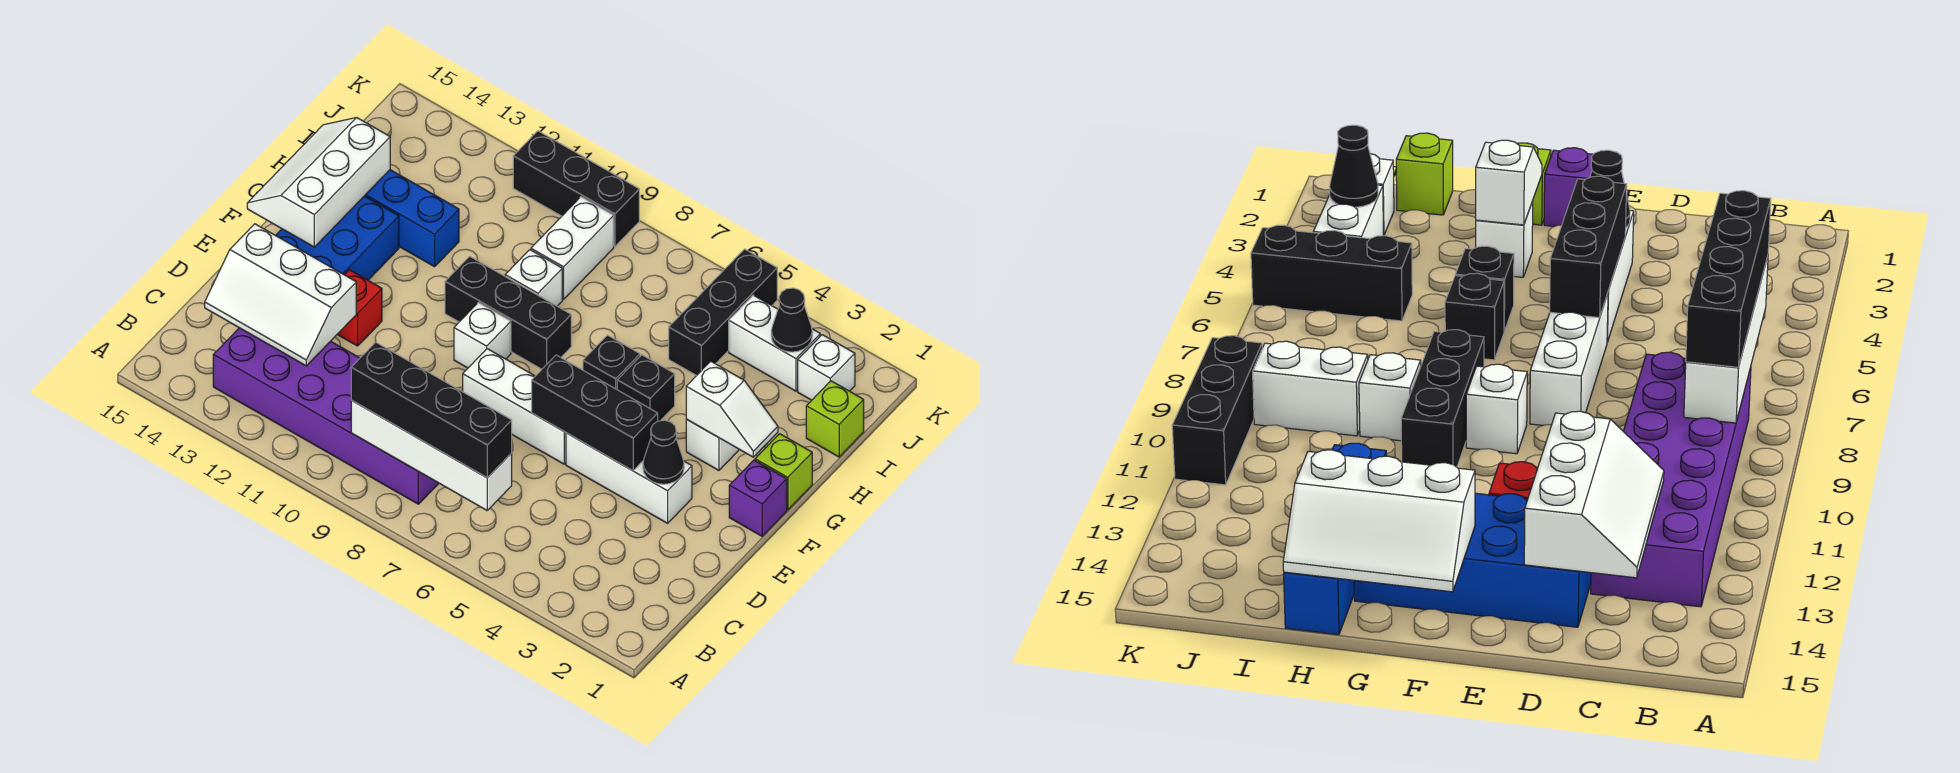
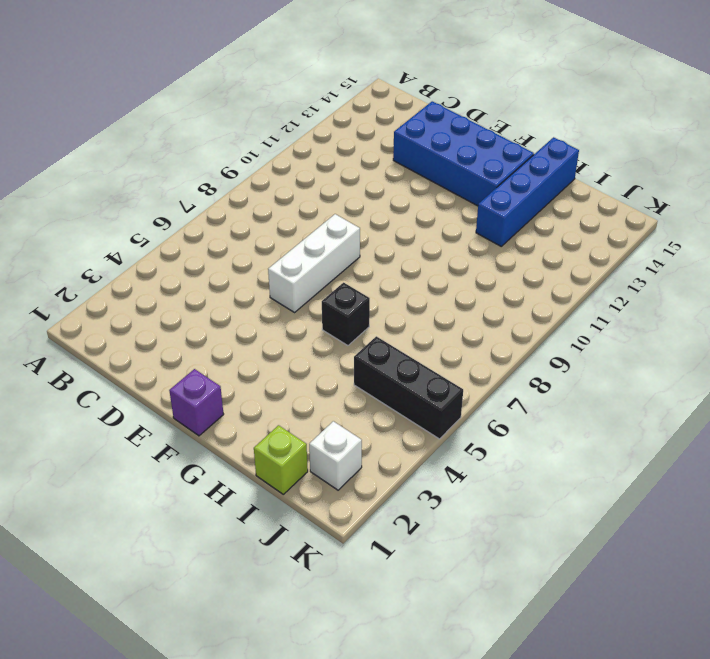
none -> purple brick B8:C13 level 1
none -> white brick E3:E5 level 1
none -> red brick E12 level 1

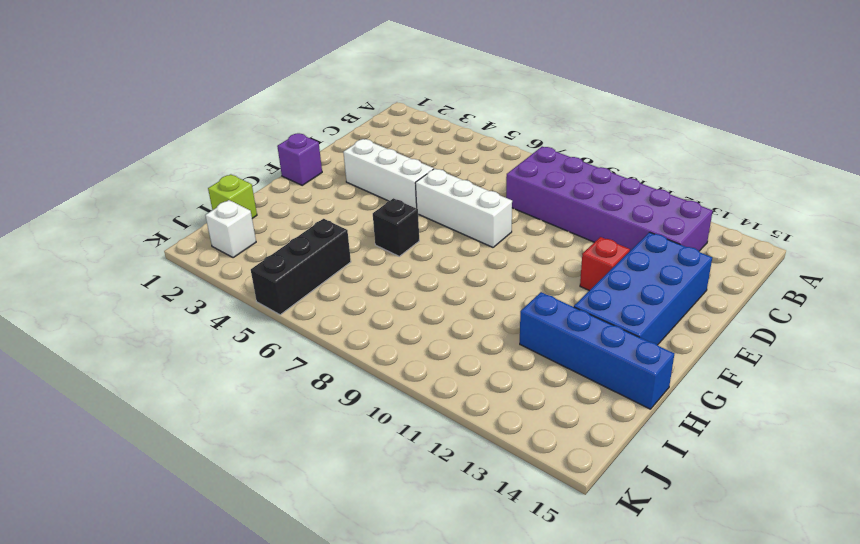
none -> white brick F9 level 1
none -> lime brick G1 level 1
none -> white brick G3 level 1

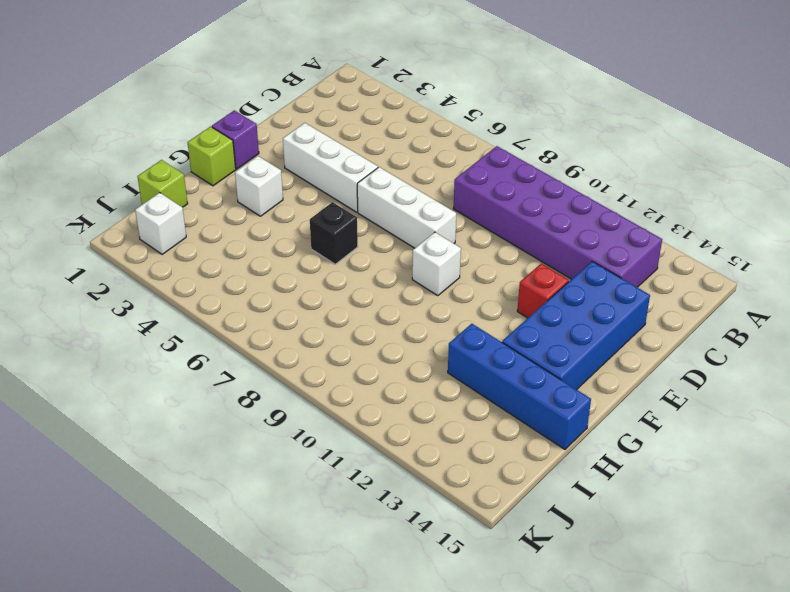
none -> black brick G5 level 1
none -> black brick G8:G10 level 1
none -> white brick H9 level 1

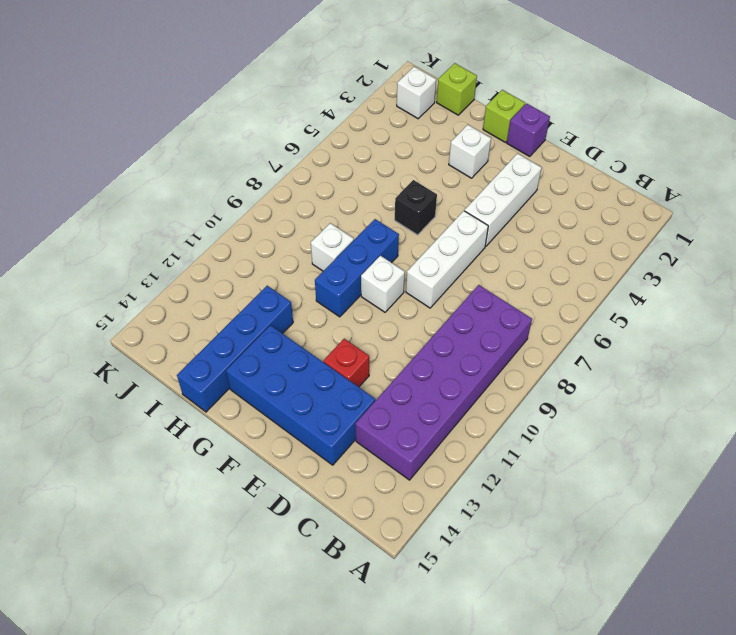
blue brick G8:G10 level 1 -> black brick G8:G10 level 1
none -> black brick G5 level 1
none -> black brick I5:K5 level 1
none -> white brick I9:J9 level 1

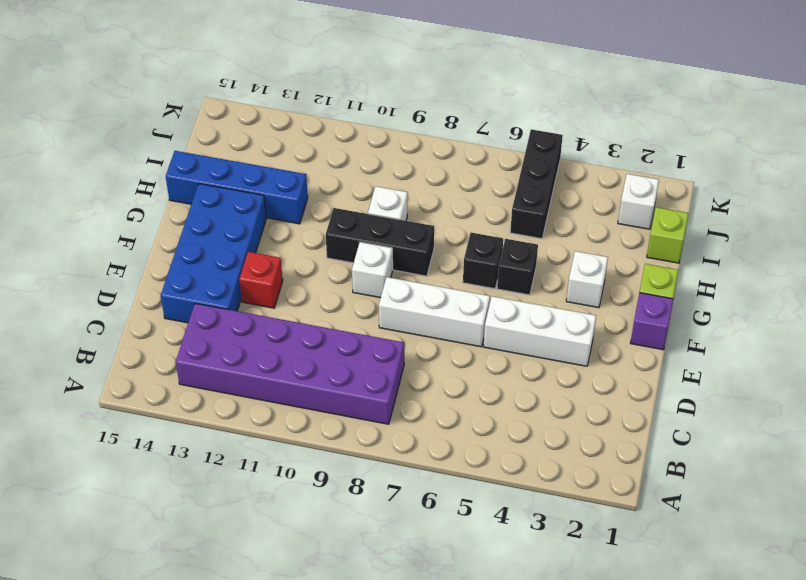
none -> white brick I9:J9 level 1
none -> white brick J3:J4 level 1
none -> black brick K9:K11 level 1

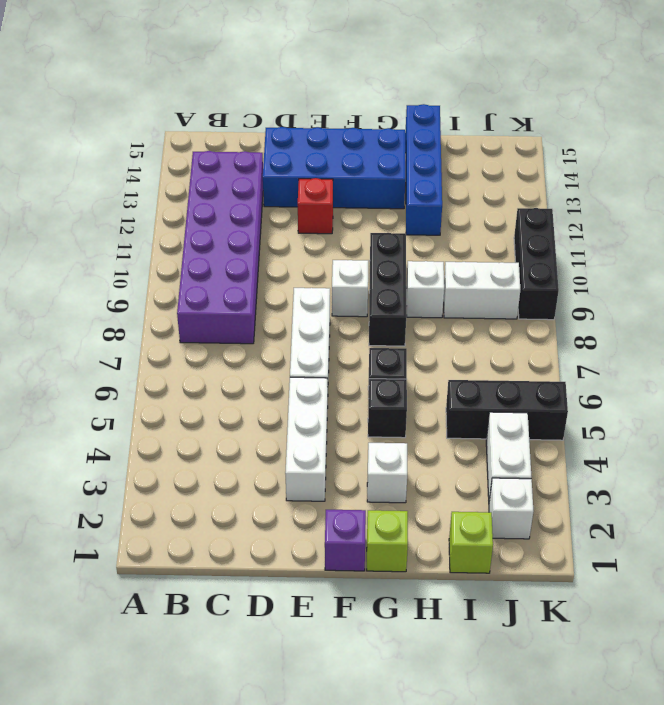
none -> white brick B6:B9 level 2
none -> white slope C12:D14 level 2 top D
none -> black cone E3 level 2

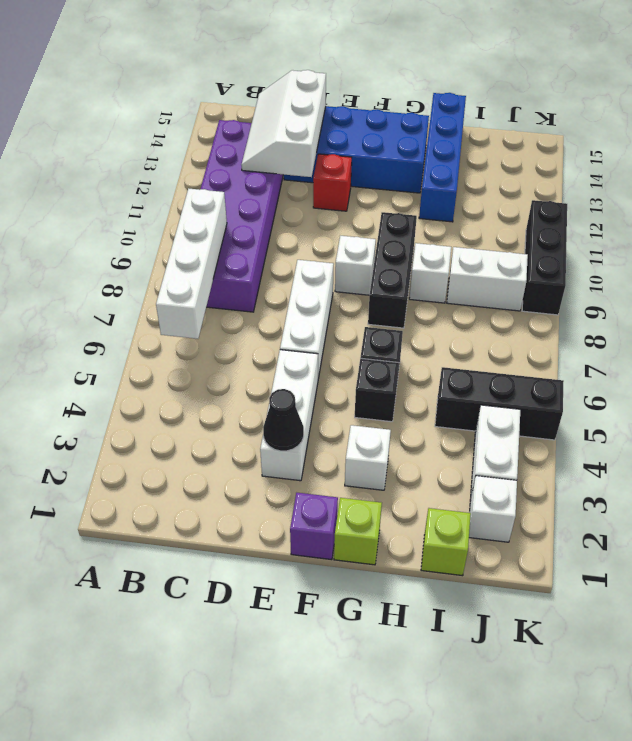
none -> black brick E4:E6 level 2
none -> white slope F14:H15 level 2 top 14
none -> white slope G2:G3 level 2 top 3

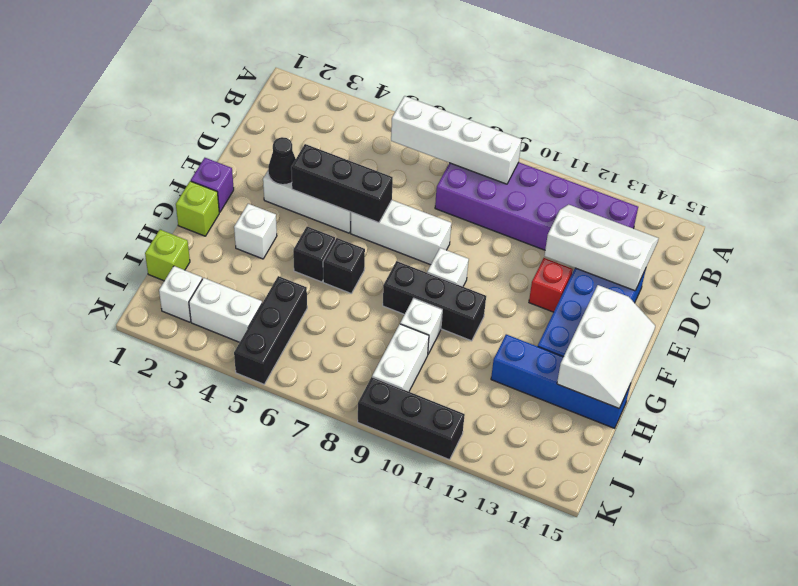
none -> white slope G2:G3 level 2 top 3
none -> black cone J3 level 2
none -> black brick B6:B9 level 3

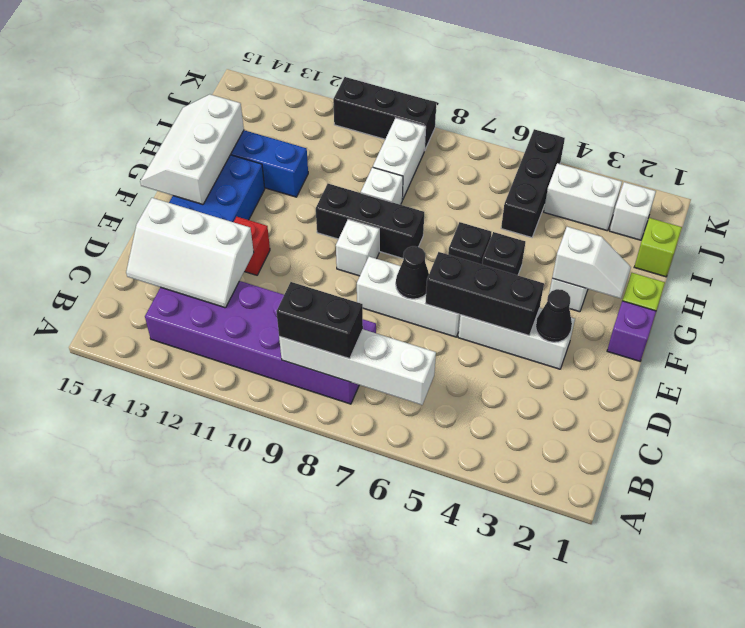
black brick B8:B9 level 3 -> black brick B6:B9 level 3
black cone E7 level 2 -> black cone J3 level 2

